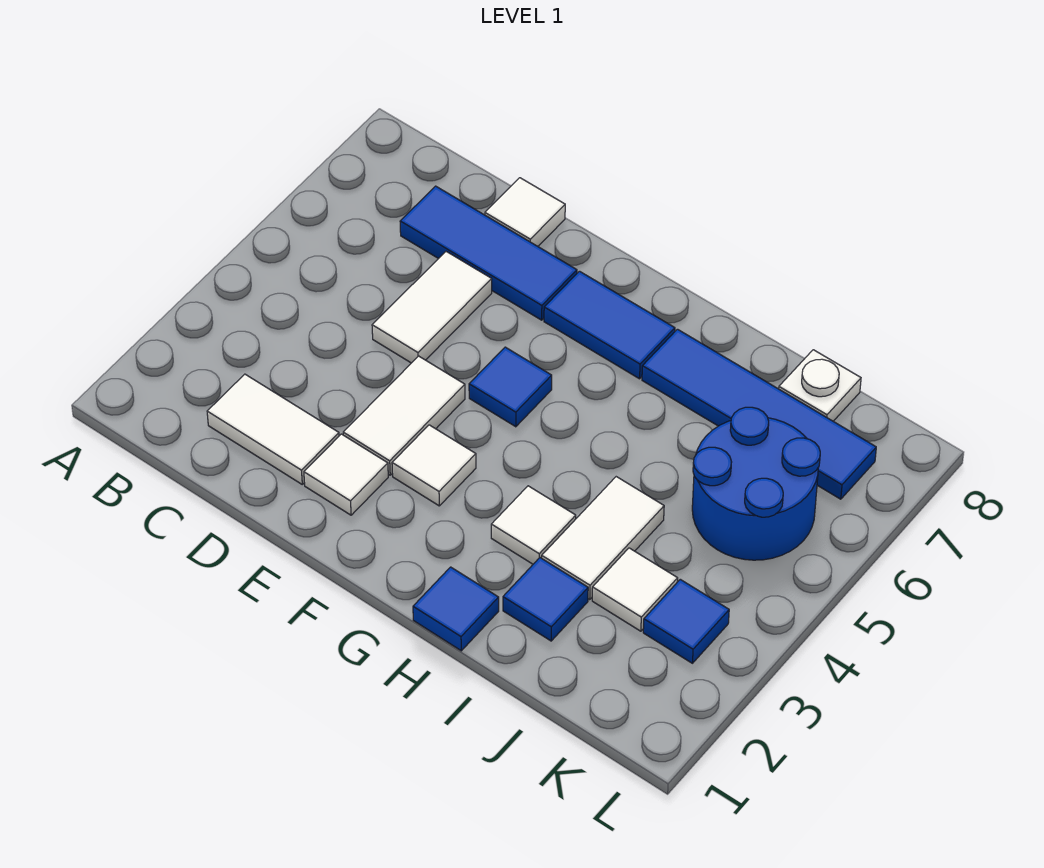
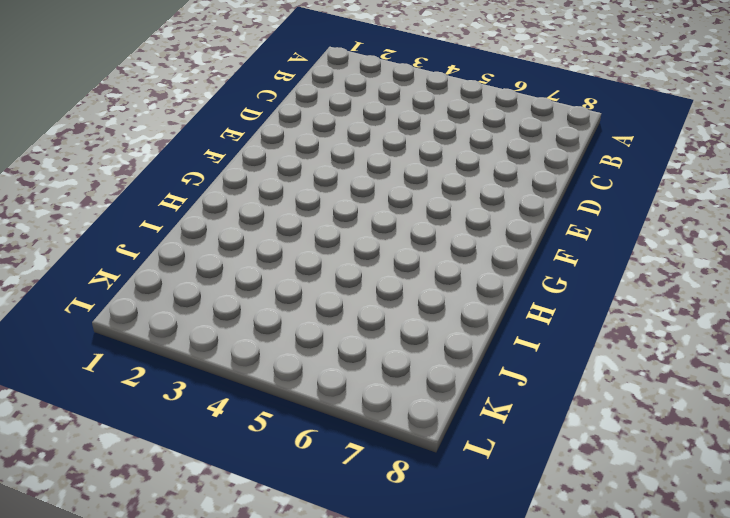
none -> white tile C2:D2 level 1
none -> blue tile C7:E7 level 1
none -> white tile D5:D6 level 1

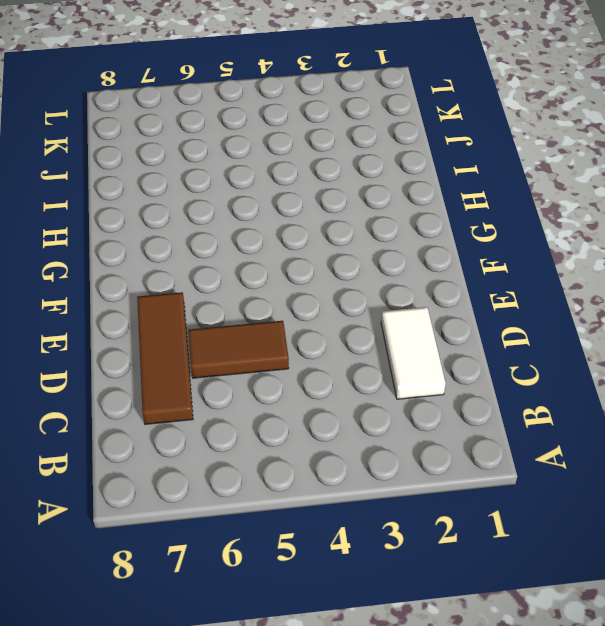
brown tile C7:E7 level 1 -> blue tile C7:E7 level 1
brown tile D5:D6 level 1 -> white tile D5:D6 level 1
none -> white tile D8 level 1
none -> white tile E2 level 1
none -> white tile E3:E4 level 1

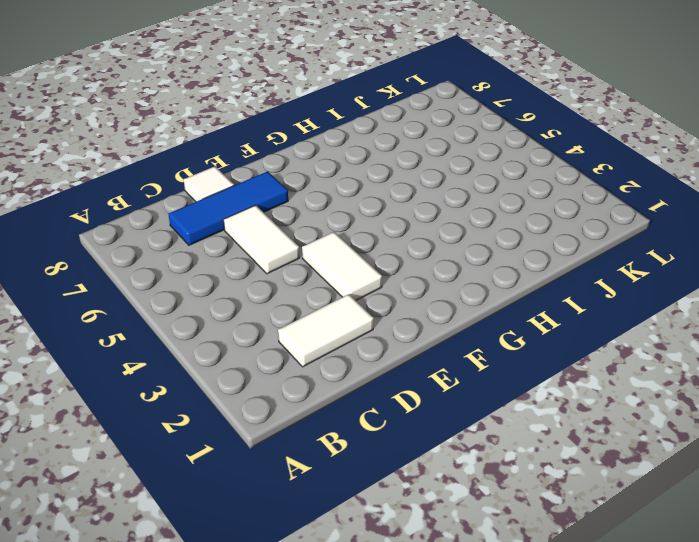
none -> white tile E2 level 1
none -> white tile F3 level 1
none -> blue tile F5 level 1

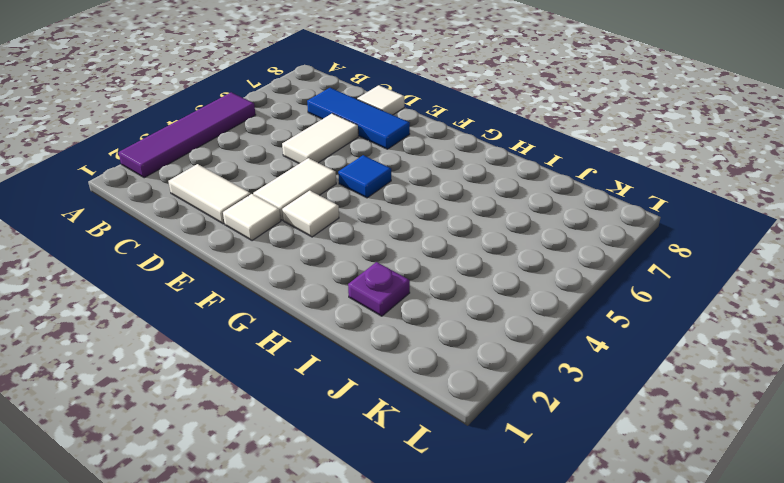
purple tile A2:A5 level 1 -> none
purple plate I2 level 1 -> blue tile I2 level 1
none -> blue tile F7:G7 level 1
none -> blue tile H1 level 1
none -> white tile H3 level 1

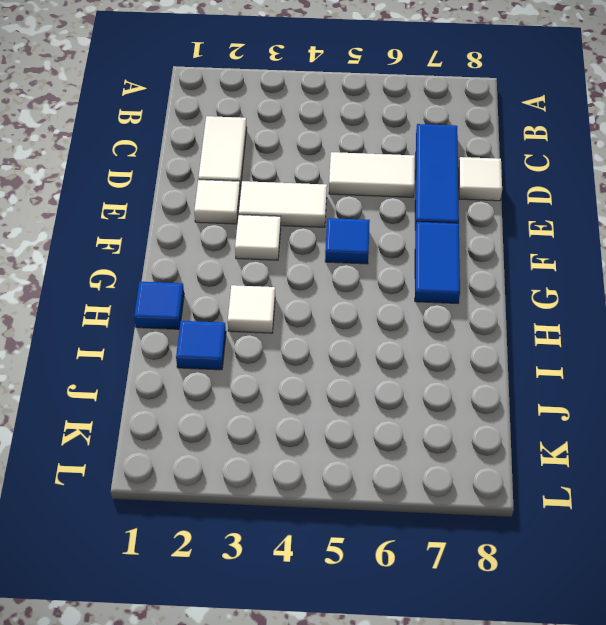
none -> blue tile H7:K7 level 1
none -> white tile I3:I4 level 1
none -> white tile J3 level 1

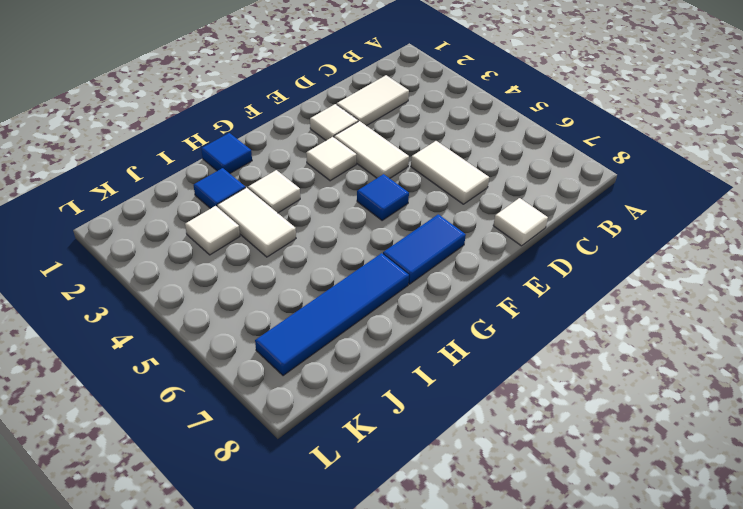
none -> blue tile C7:E7 level 1
none -> blue round brick J5:K6 level 1
none -> white plate J8 level 1

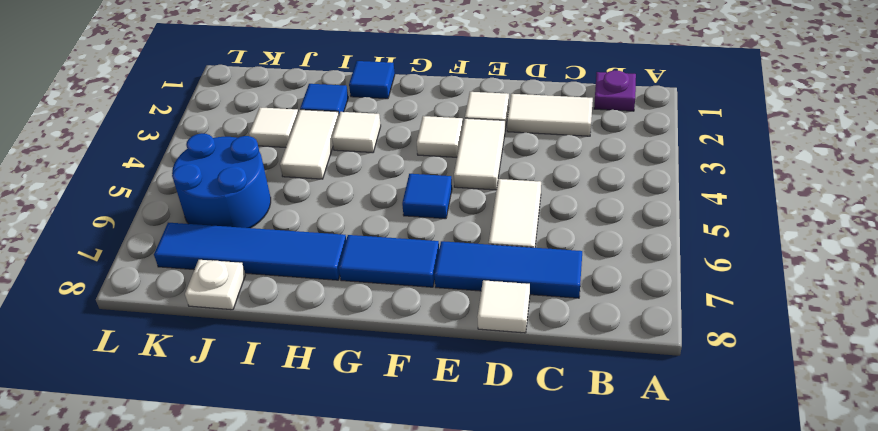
purple plate B1 level 1 -> none
none -> blue tile K3 level 1

